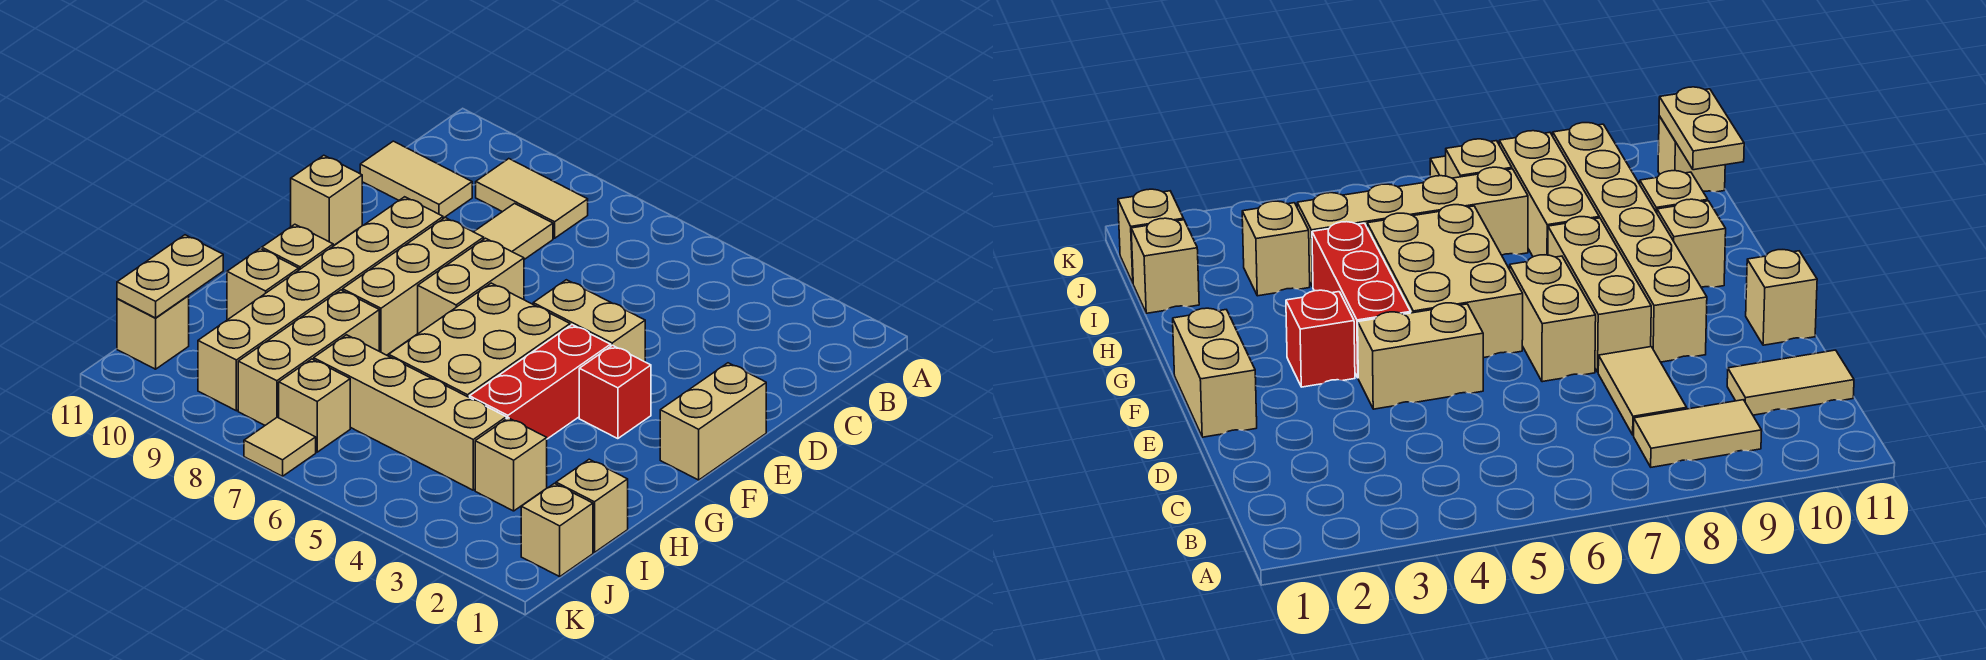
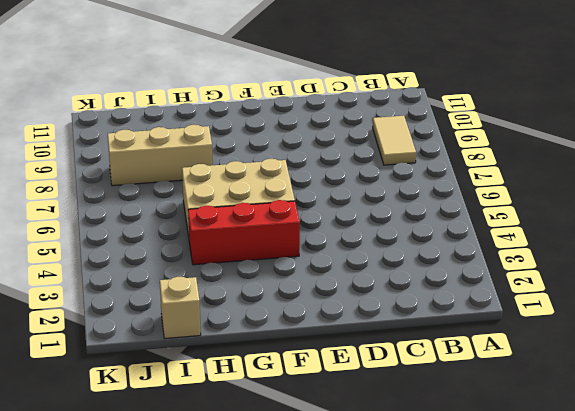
none -> tan tile C8:D8 level 1
none -> tan tile C10:C11 level 1
none -> tan brick E1:F1 level 1

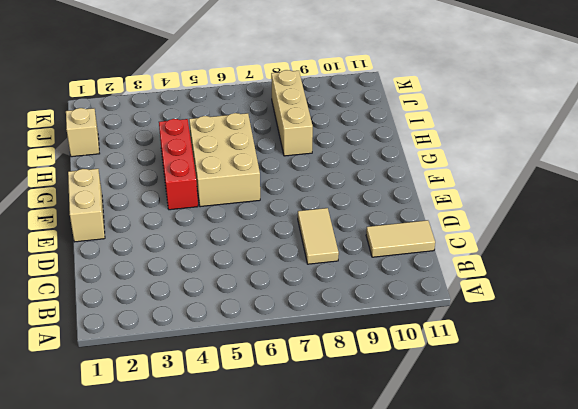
none -> tan tile B8:B9 level 1
none -> tan brick E4:E5 level 1
none -> tan brick E7:F7 level 1

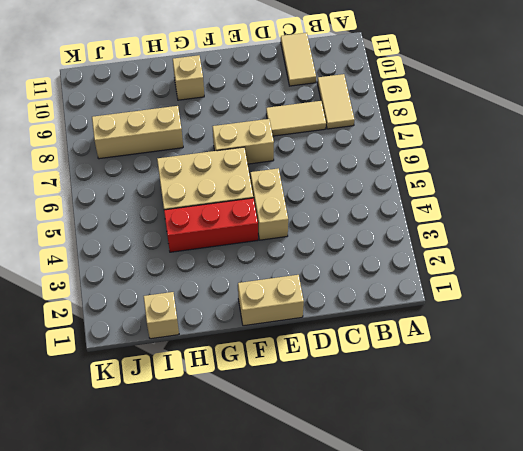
none -> tan brick E8:G8 level 1
none -> tan brick E9:J9 level 1
none -> tan brick E11 level 1

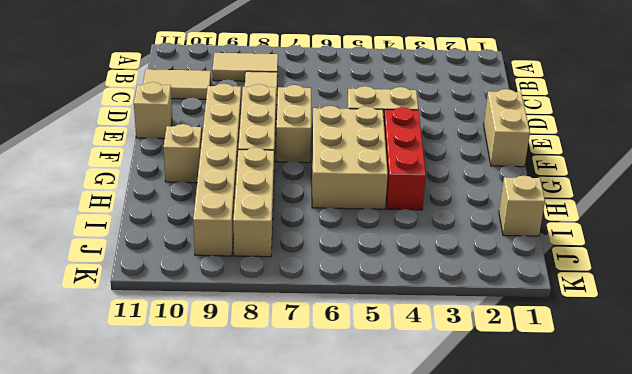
none -> red brick F3 level 1
none -> tan brick H10 level 1
none -> tan brick I3 level 1

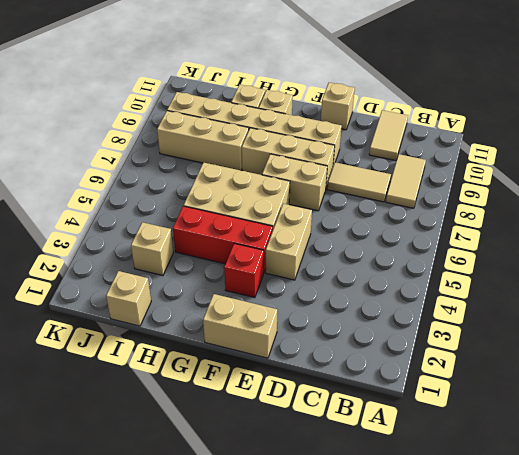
none -> tan brick I4:I7 level 1
none -> tan brick J1 level 1
none -> tan brick J7 level 1

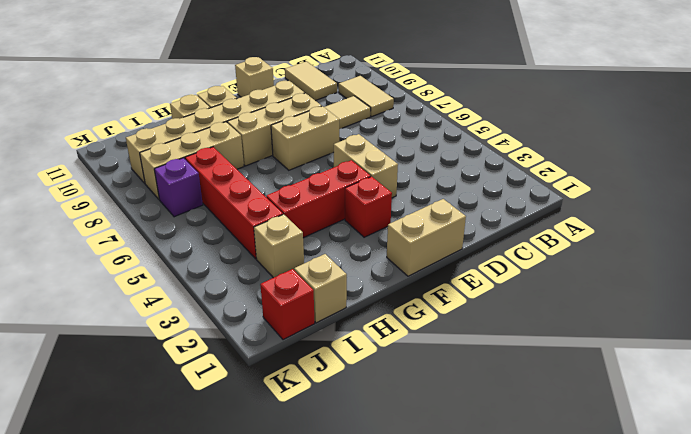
red brick I4:I7 level 1 -> tan brick I4:I7 level 1
red brick J1 level 1 -> tan brick J1 level 1
purple brick J7 level 1 -> tan brick J7 level 1
none -> tan brick F5:H6 level 1
none -> tan brick J11 level 1
none -> tan tile K7 level 1

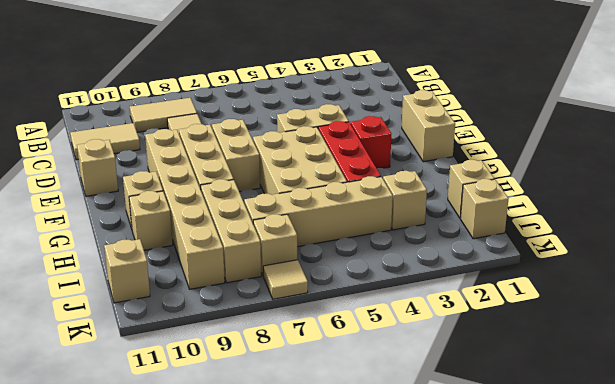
none -> tan plate I11:J11 level 2

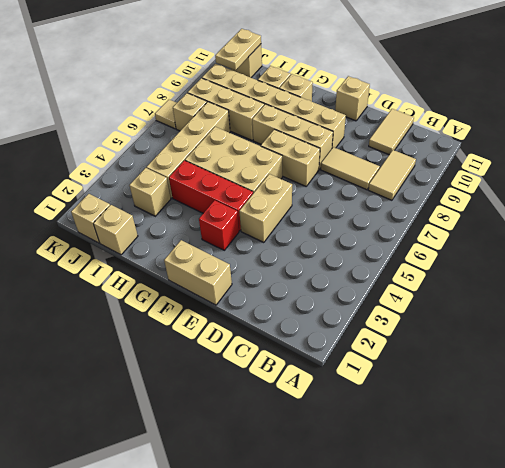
tan plate J10:J11 level 2 -> tan plate I11:J11 level 2

